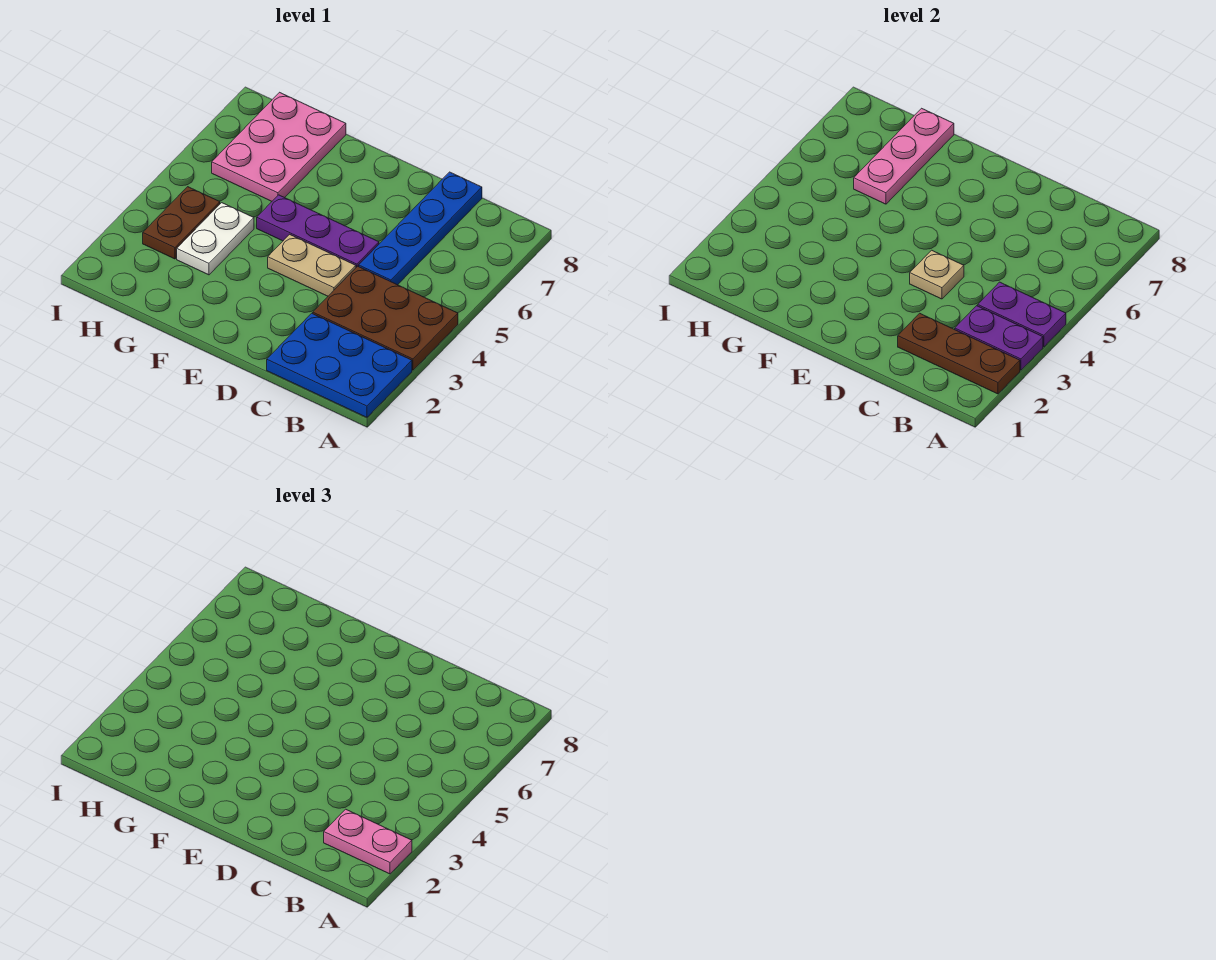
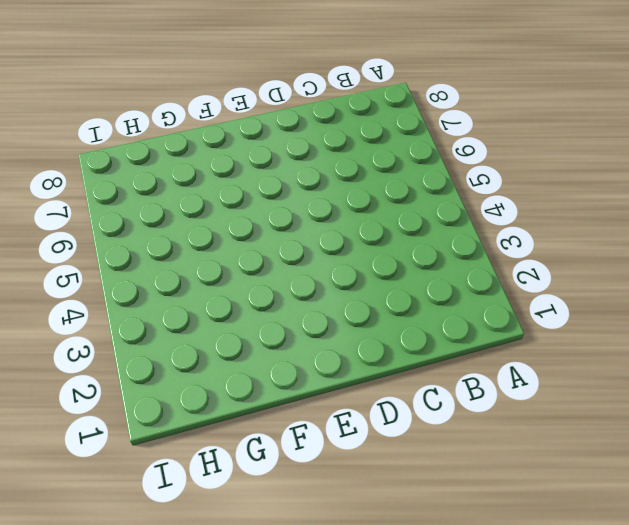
none -> blue plate A1:C2 level 1
none -> brown plate A3:C4 level 1
none -> blue plate C5:C8 level 1

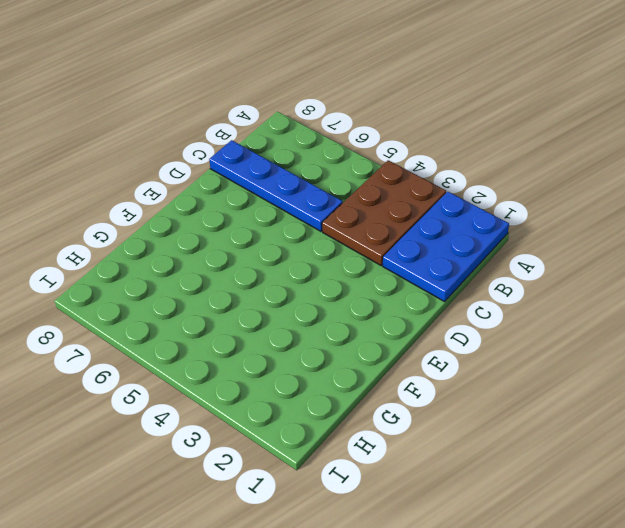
none -> tan plate D4:E4 level 1
none -> purple plate D5:F5 level 1
none -> white plate G3:G4 level 1

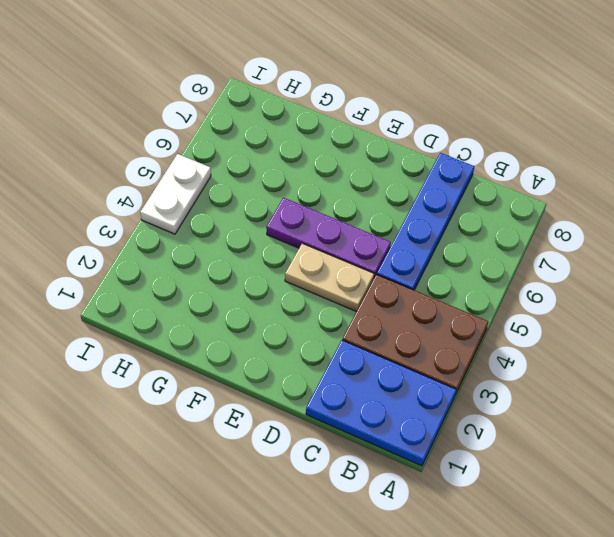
white plate I4:I5 level 1 -> white plate G3:G4 level 1
none -> pink plate G6:H8 level 1
none -> brown plate H3:H4 level 1
none -> brown plate A2:C2 level 2

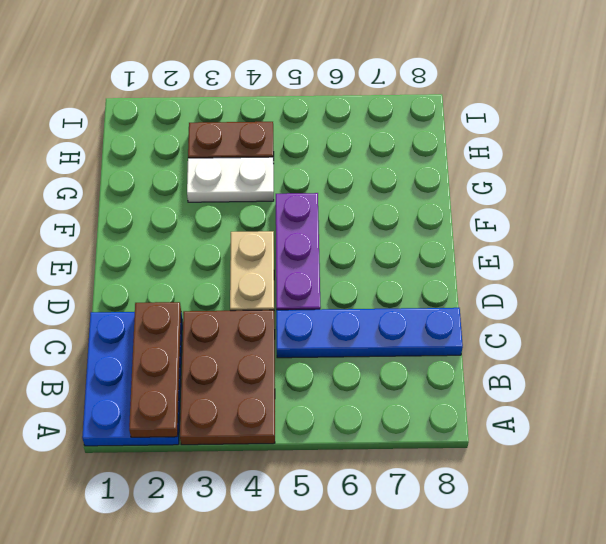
none -> pink plate G6:H8 level 1
none -> purple plate A3:B3 level 2
none -> purple plate A4:B4 level 2

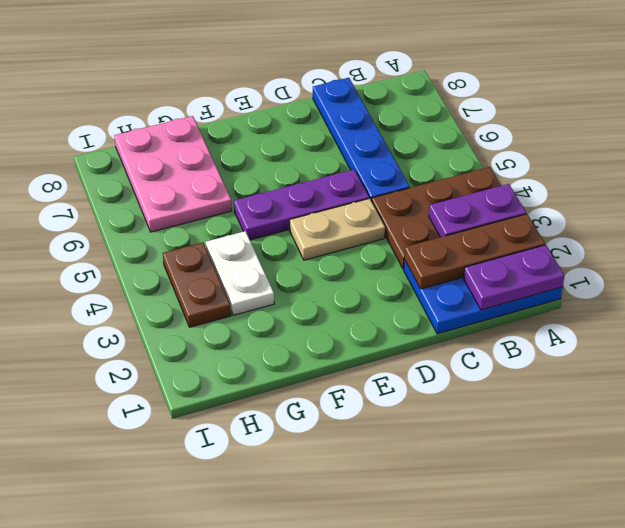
purple plate A1:B1 level 2 -> purple plate A4:B4 level 2
none -> tan plate D4 level 2
none -> pink plate G6:G8 level 2
none -> pink plate A2:B2 level 3

